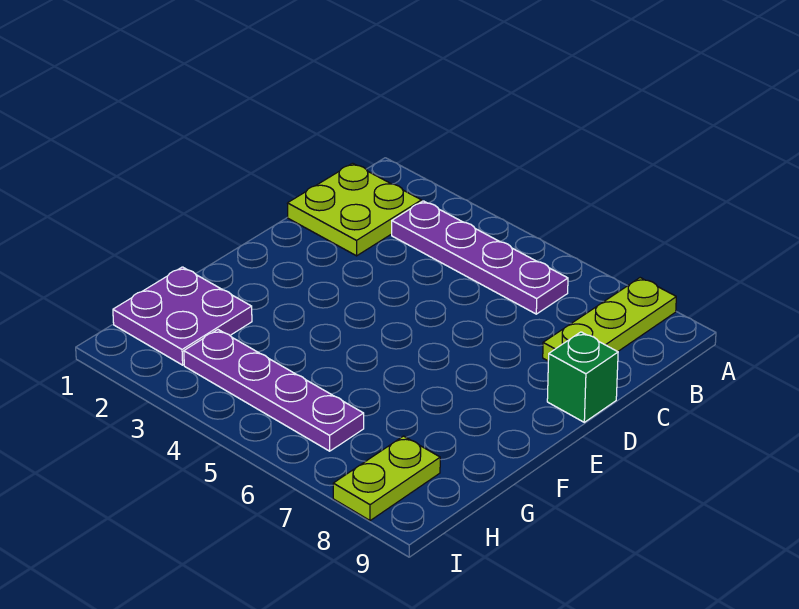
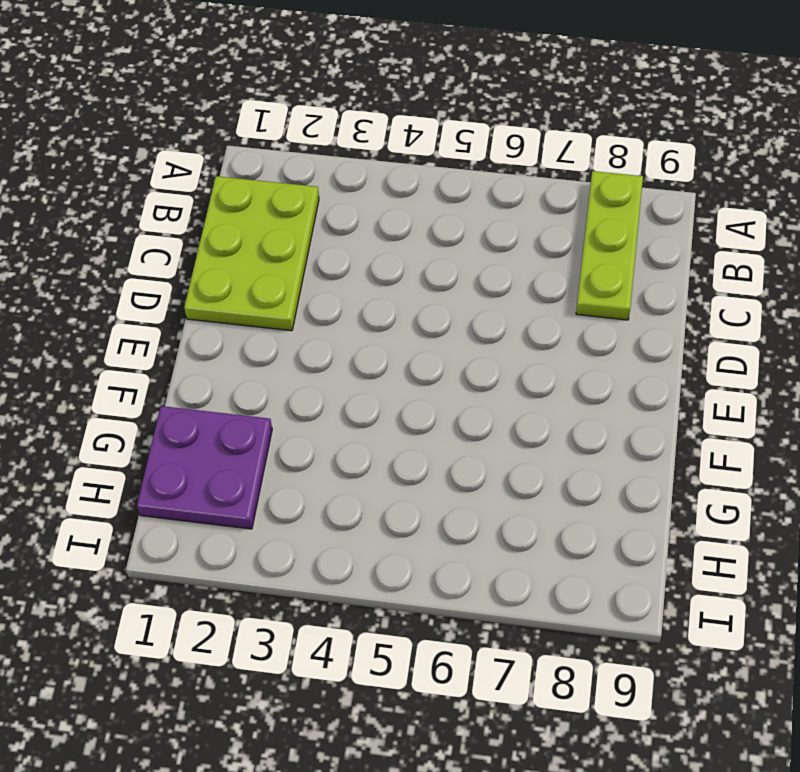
lime plate B1:D2 level 1 -> lime plate B1:C2 level 1
none -> purple plate B3:B6 level 1
none -> green brick D9 level 1

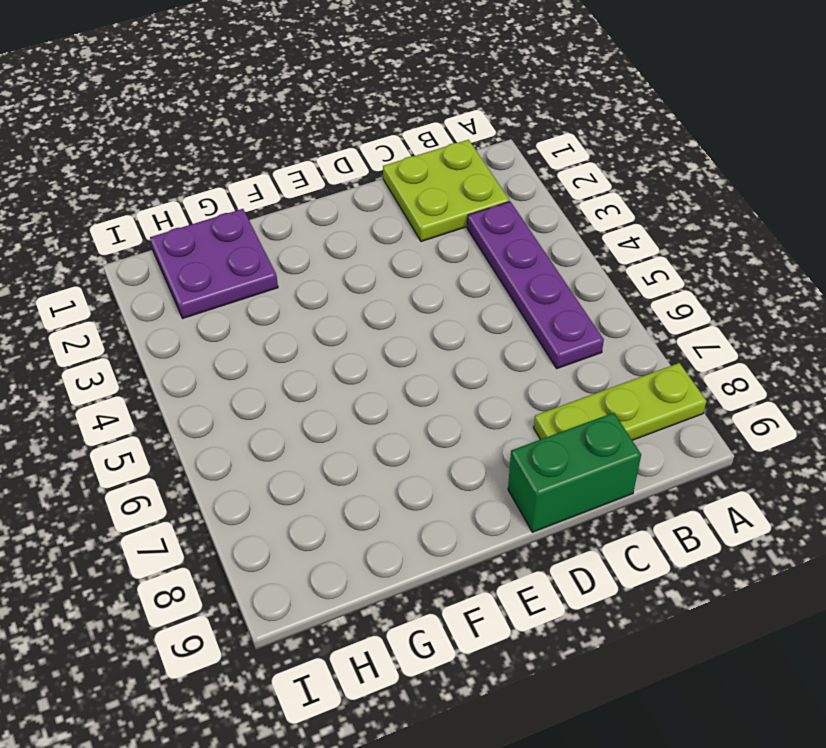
green brick C9:D9 level 1 -> green brick D9 level 1
none -> purple plate H3:H6 level 1
none -> lime plate H8:I8 level 1

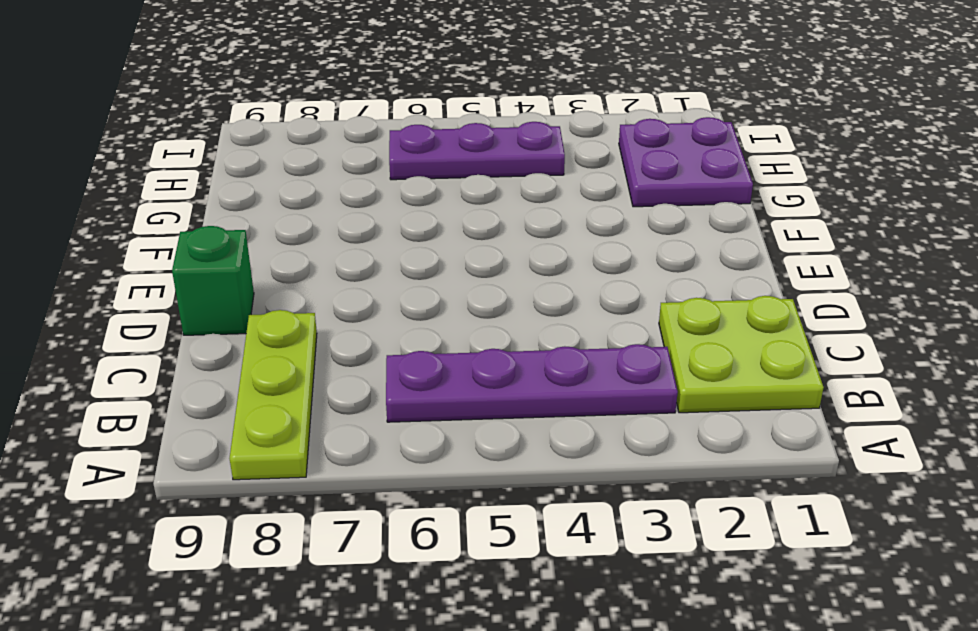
purple plate H4:H6 level 1 -> purple plate H3:H6 level 1
none -> lime plate H8:I8 level 1

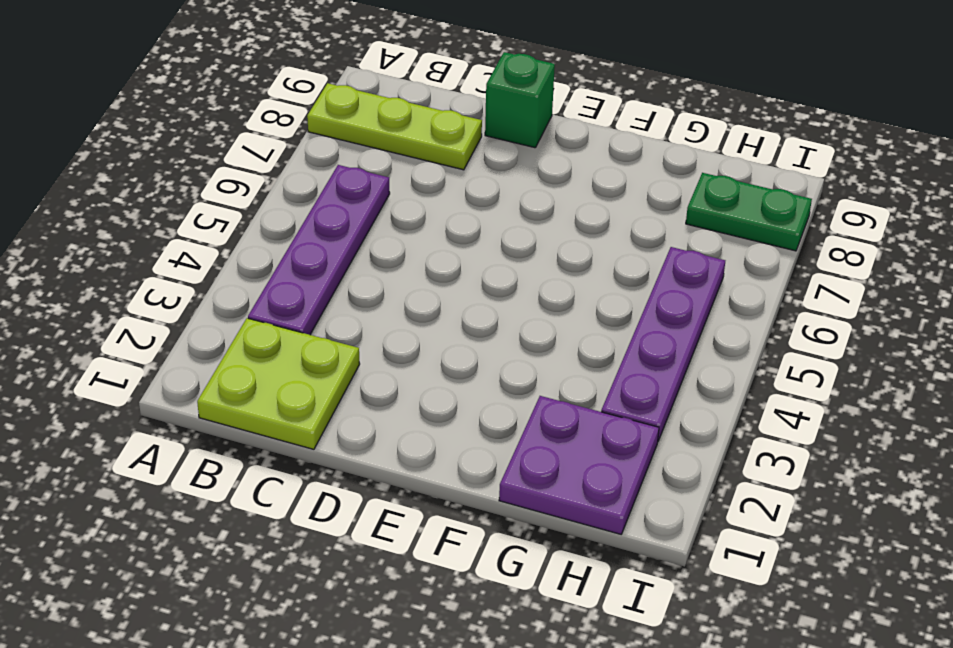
green plate H8:I8 level 1 -> lime plate H8:I8 level 1

